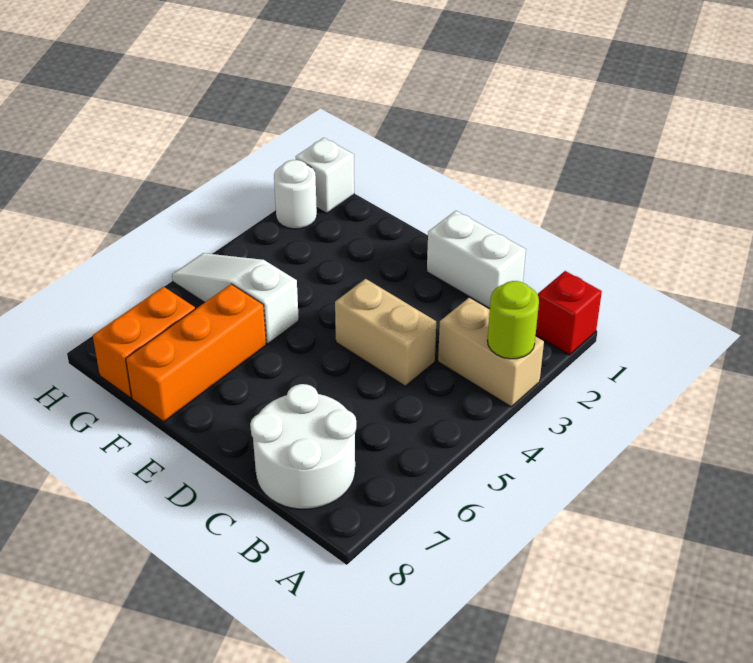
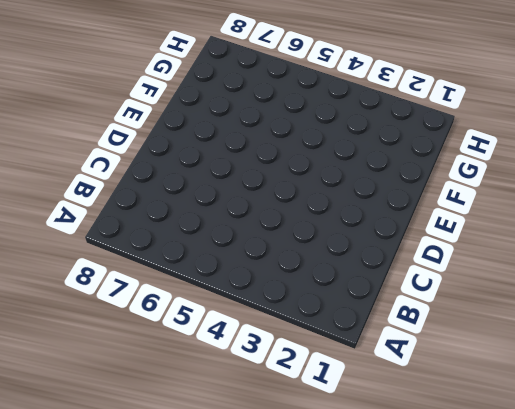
none -> red brick A1 level 1
none -> tan brick A3:B3 level 1

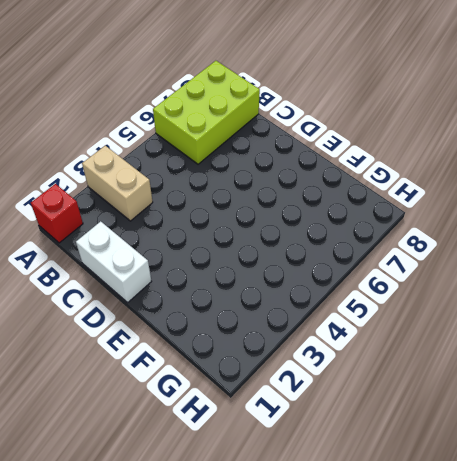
lime brick A6:B8 level 1 -> white round brick B7:C8 level 1
none -> tan brick C4:D4 level 1
none -> white slope F5:H5 level 1 top F

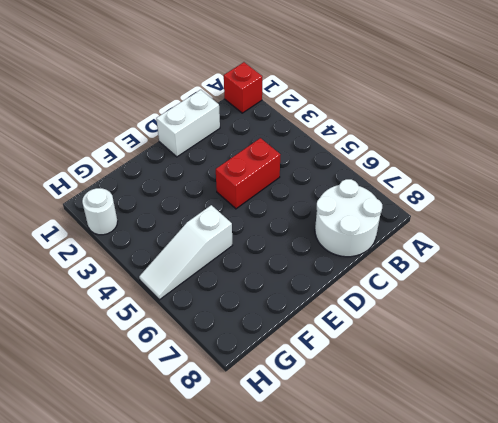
red brick C4:D4 level 1 -> tan brick C4:D4 level 1
none -> tan brick A3:B3 level 1
none -> orange brick F6:F8 level 1

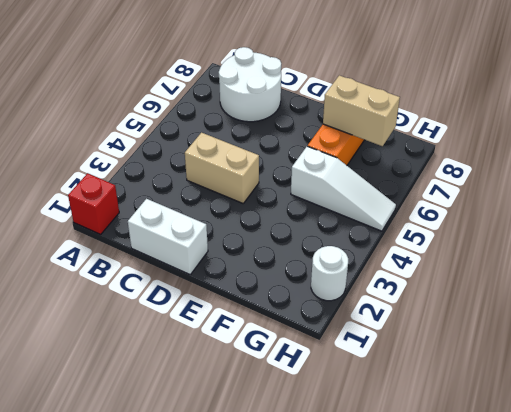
tan brick F7:G7 level 2 -> tan brick A3:B3 level 1
none -> orange brick G7:G8 level 1
none -> white brick H1 level 1

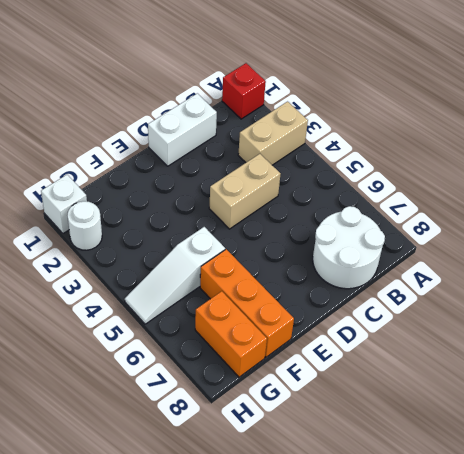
none -> lime round brick A3 level 2

